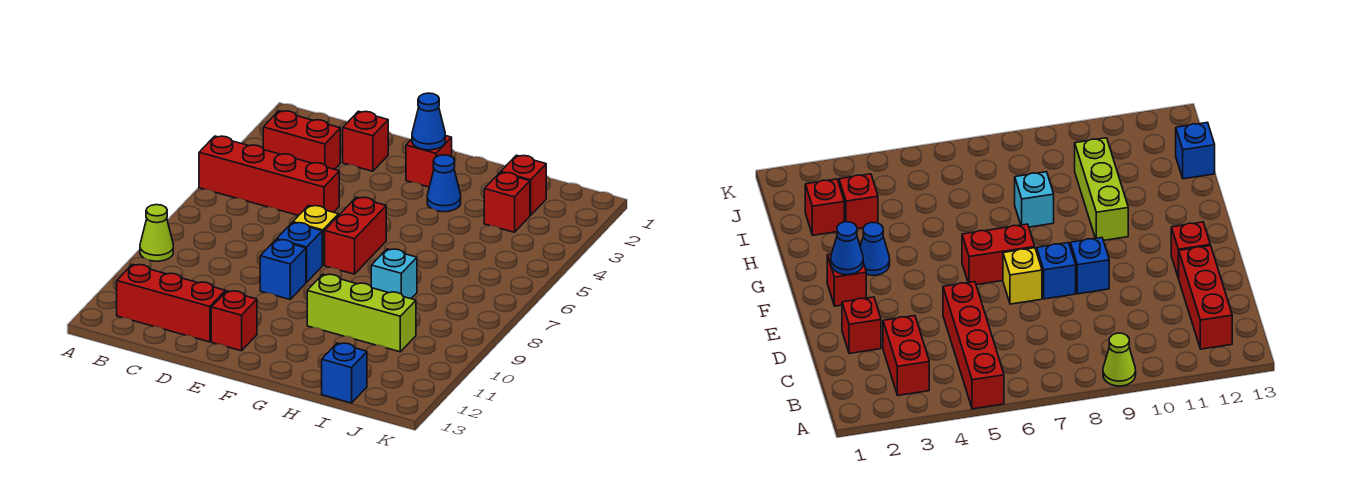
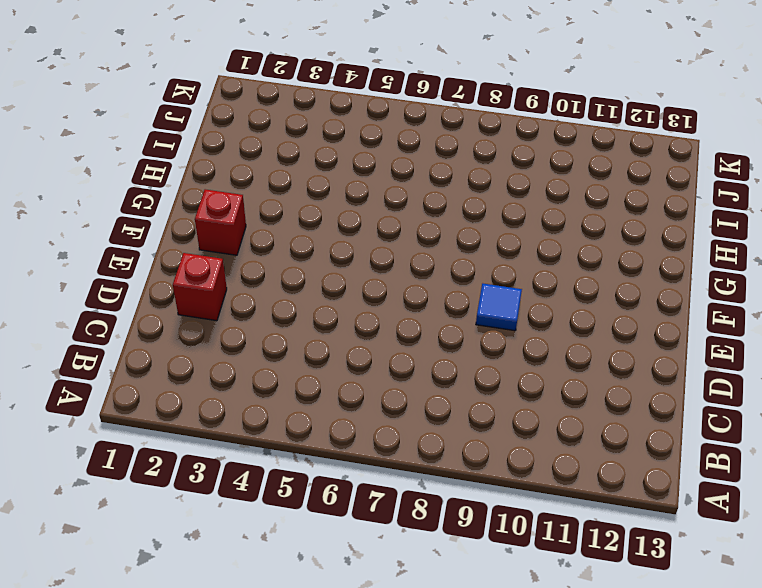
blue tile E9 level 1 -> blue brick E9 level 1
none -> red brick A5:D5 level 1
none -> lime cone A9 level 1
none -> red brick B3:C3 level 1

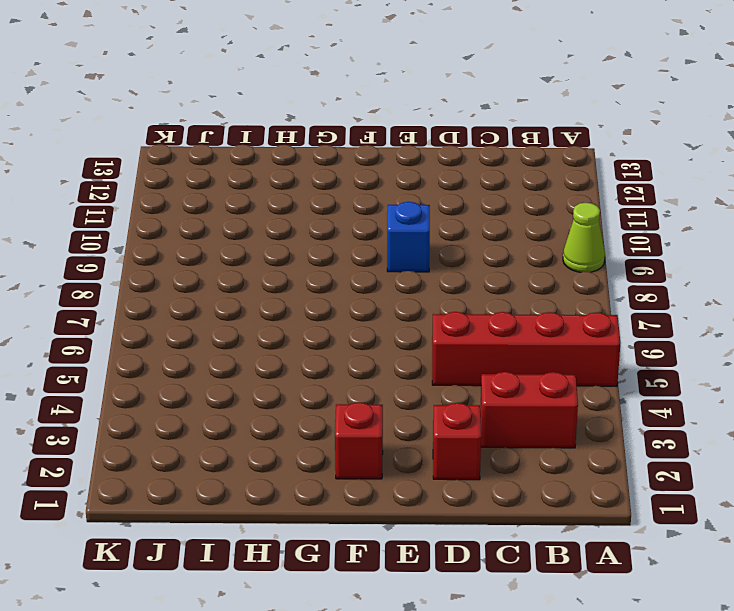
none -> red brick B12:D12 level 1
none -> yellow brick E7 level 1
none -> blue brick E8 level 1

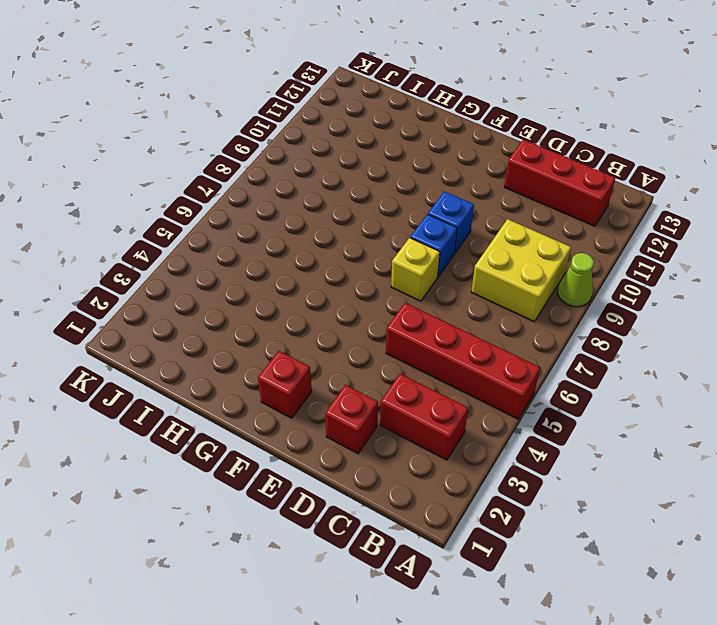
yellow brick B8:C9 level 1 -> none
none -> red brick E12 level 1
none -> red brick F6:F7 level 1
none -> blue cone G3 level 1

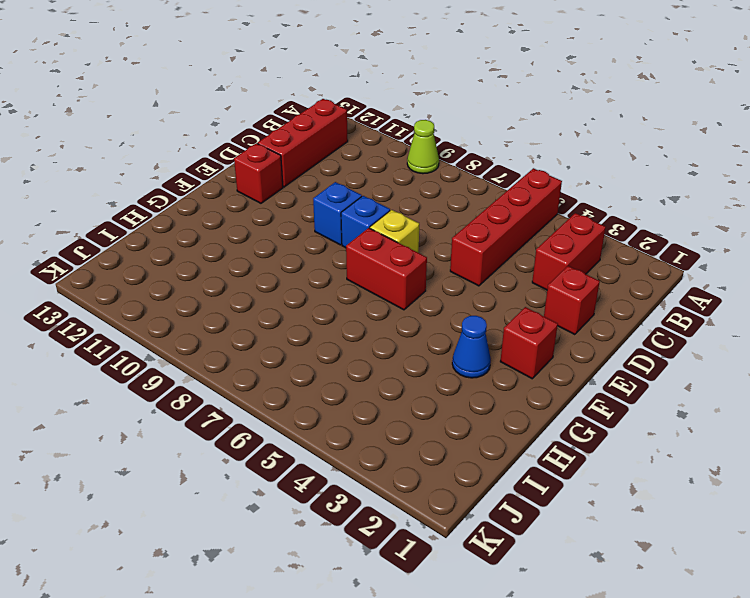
none -> lime brick G10:I10 level 1
none -> cyan brick H8 level 1
none -> red brick I2 level 1

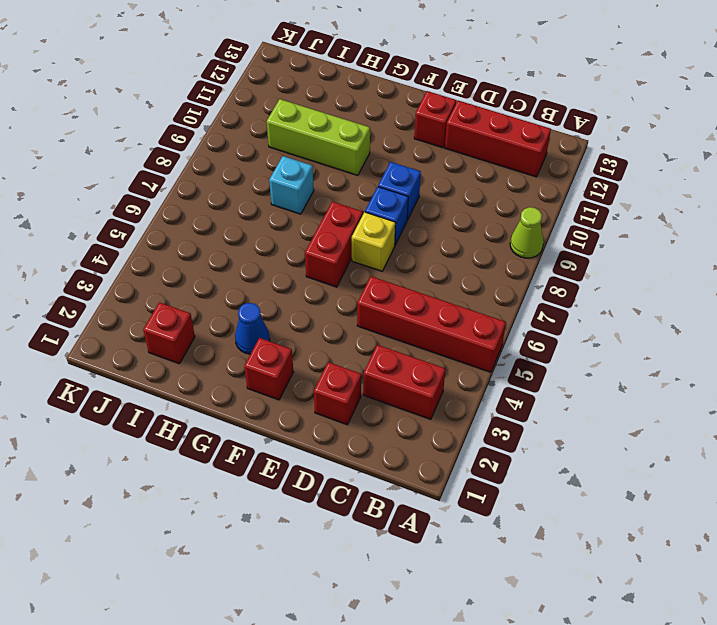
none -> red brick I3 level 1
none -> blue brick I13 level 1
none -> blue cone F2 level 2

